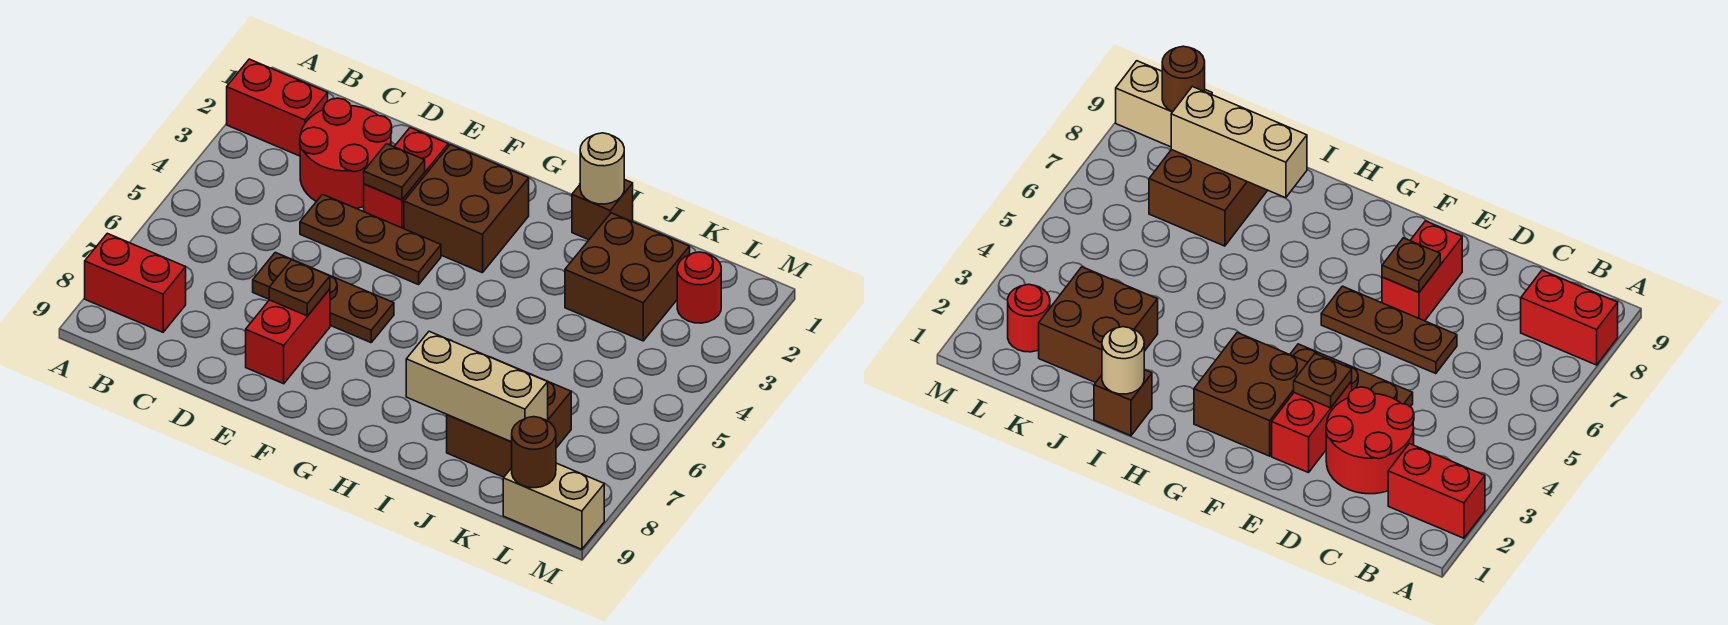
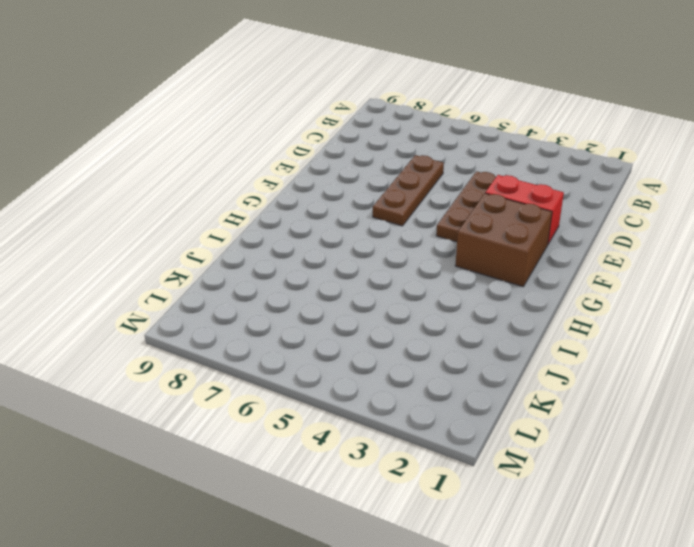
none -> red brick A2:B2 level 1
none -> red brick A8:B8 level 1
none -> red round brick C2:D3 level 1

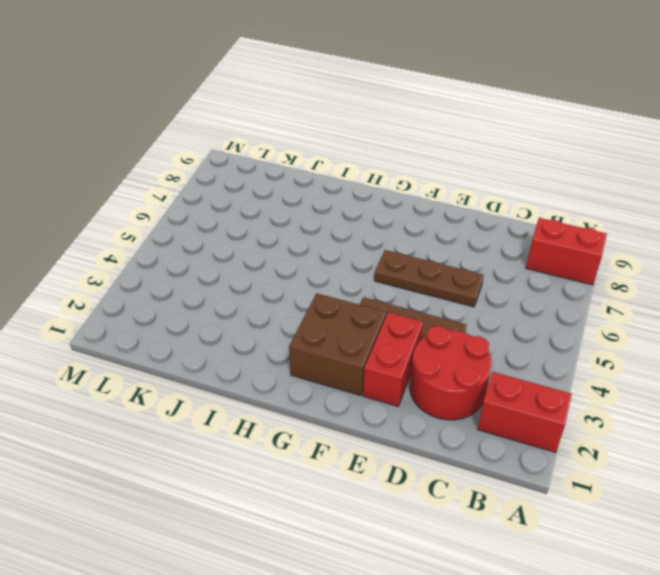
none -> red brick E7:E8 level 1
none -> brown brick I1 level 1
none -> brown brick J2:K3 level 1

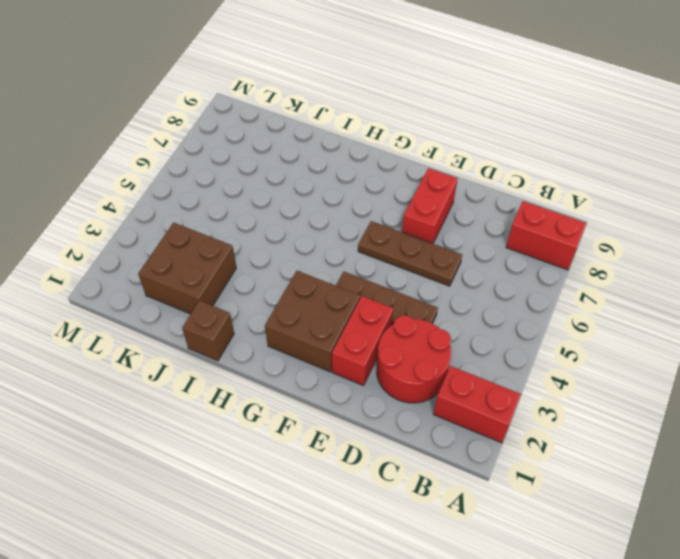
none -> brown brick J7:K8 level 1
none -> red round brick L2 level 1
none -> tan brick L9:M9 level 1

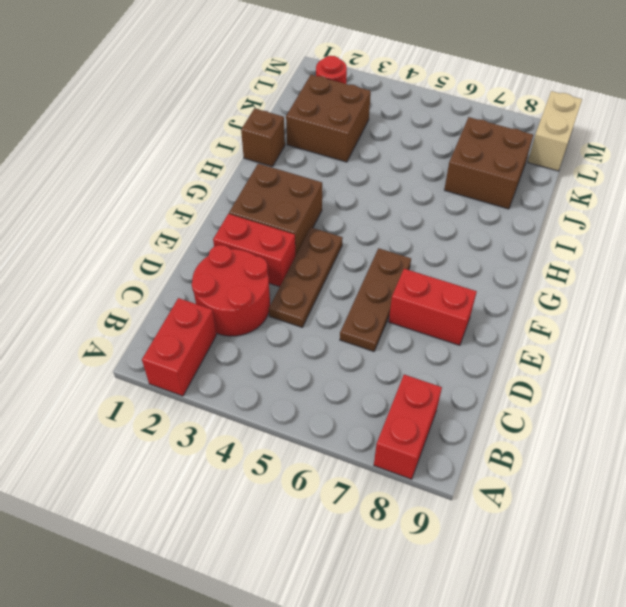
none -> brown plate E3 level 2
none -> brown plate E7 level 2
none -> tan round brick I1 level 2

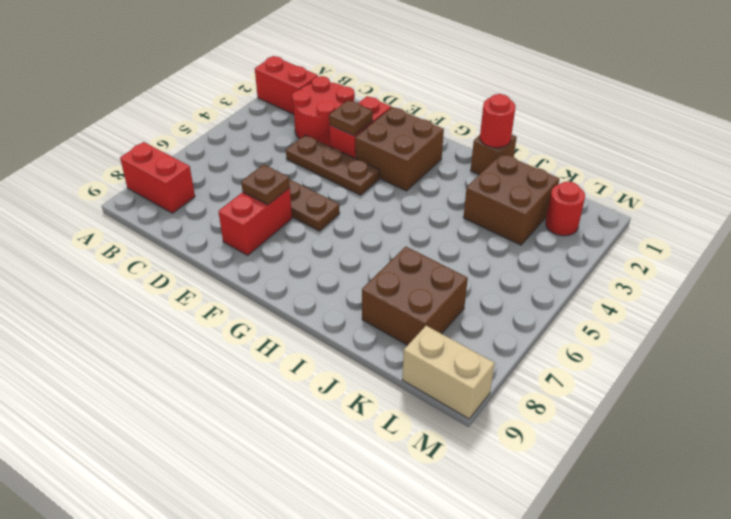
red round brick I1 level 2 -> tan round brick I1 level 2
none -> tan brick I8:K8 level 2
none -> brown round brick L9 level 2

